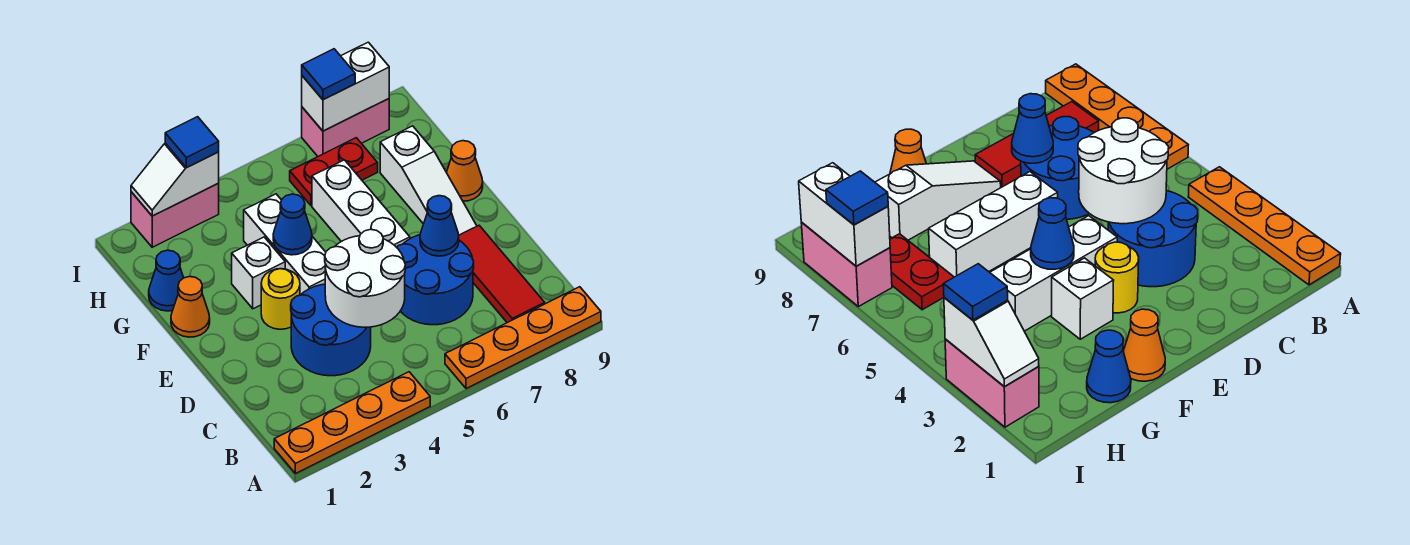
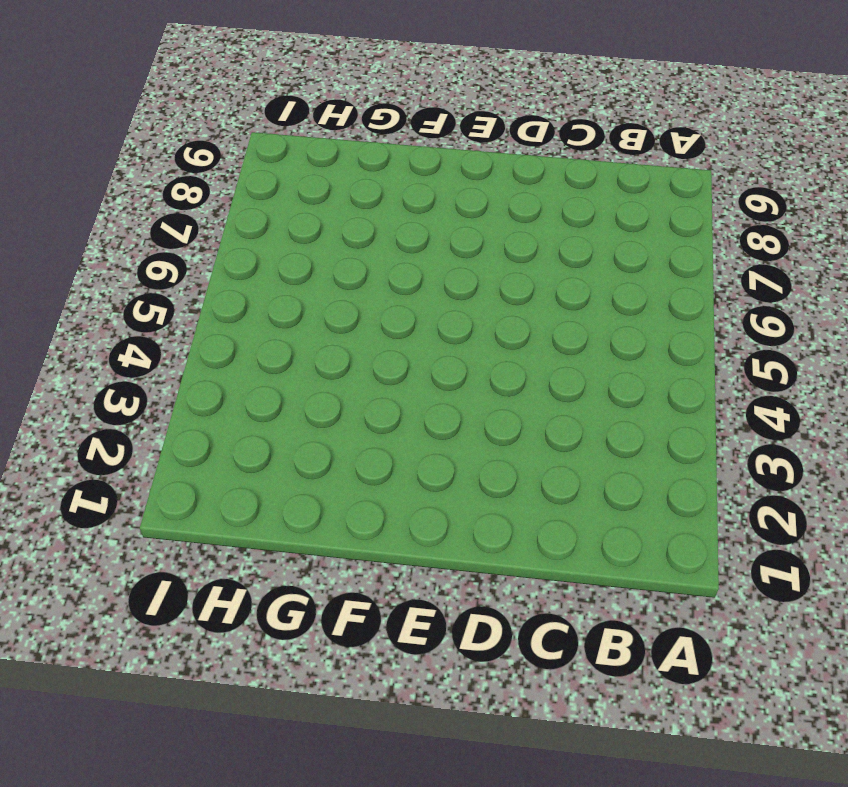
none -> orange plate A1:A4 level 1
none -> orange plate A6:A9 level 1
none -> red tile B8:D8 level 1

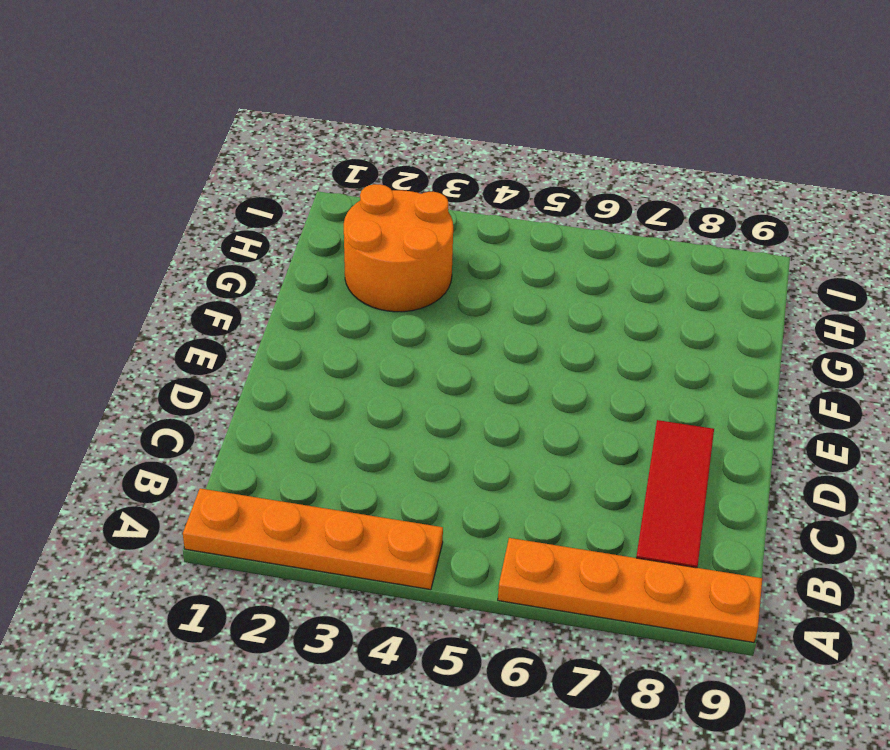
orange round brick G2:H3 level 1 -> none
none -> blue round brick C3:D4 level 1
none -> blue round brick C6:D7 level 1
none -> yellow round brick E3 level 1

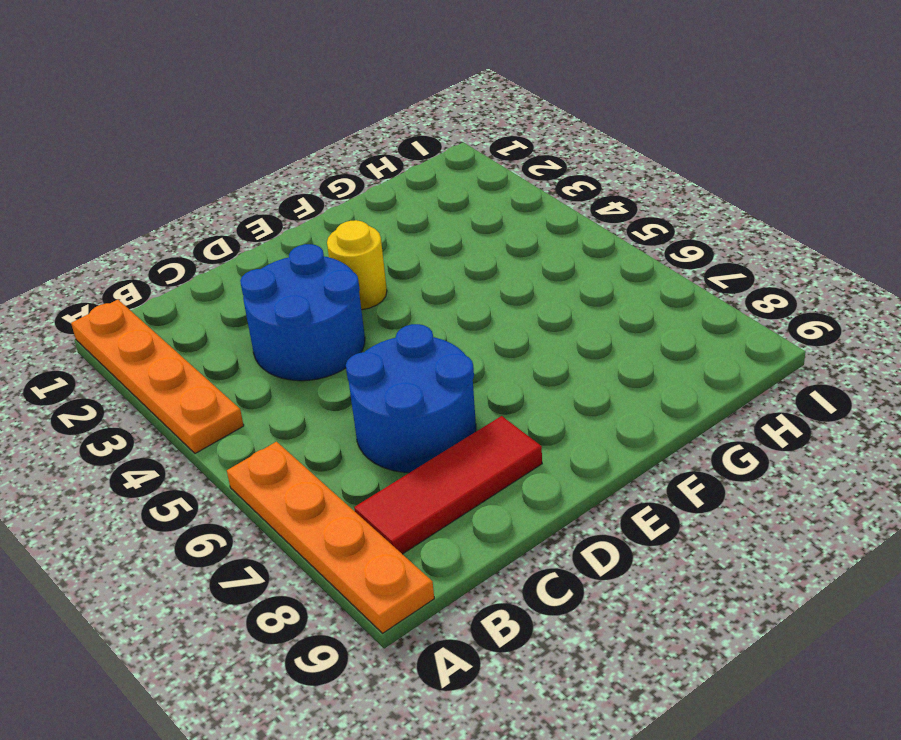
none -> white brick E4:G4 level 1
none -> white brick E6:G6 level 1
none -> white slope E8:G8 level 1 top G

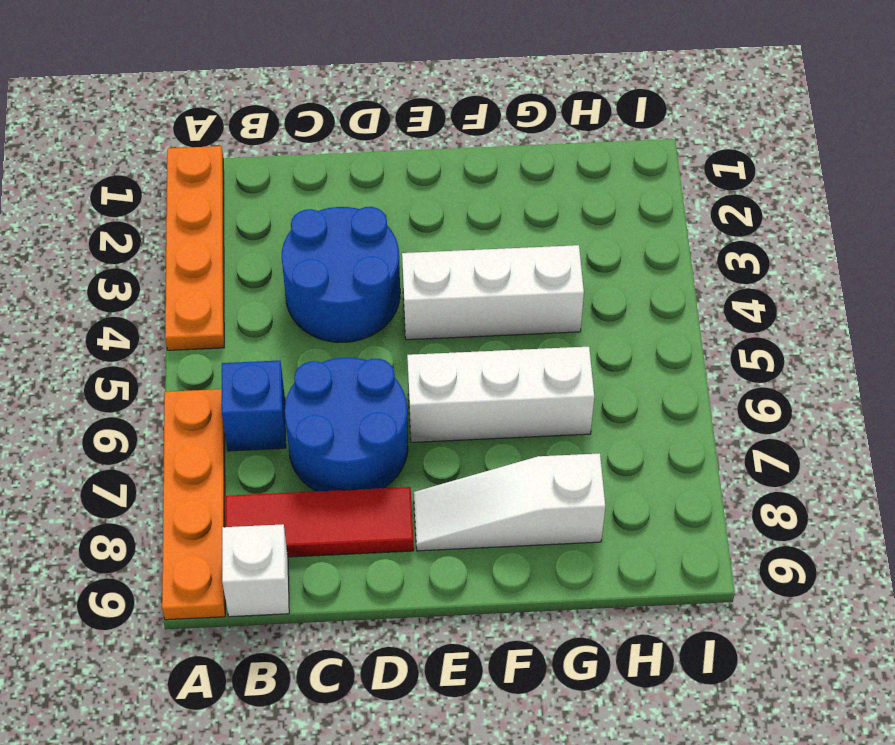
blue brick B6 level 1 -> none
white brick B9 level 1 -> white brick F3 level 1
none -> yellow round brick E3 level 1
none -> orange cone F1 level 1
none -> orange cone F9 level 1

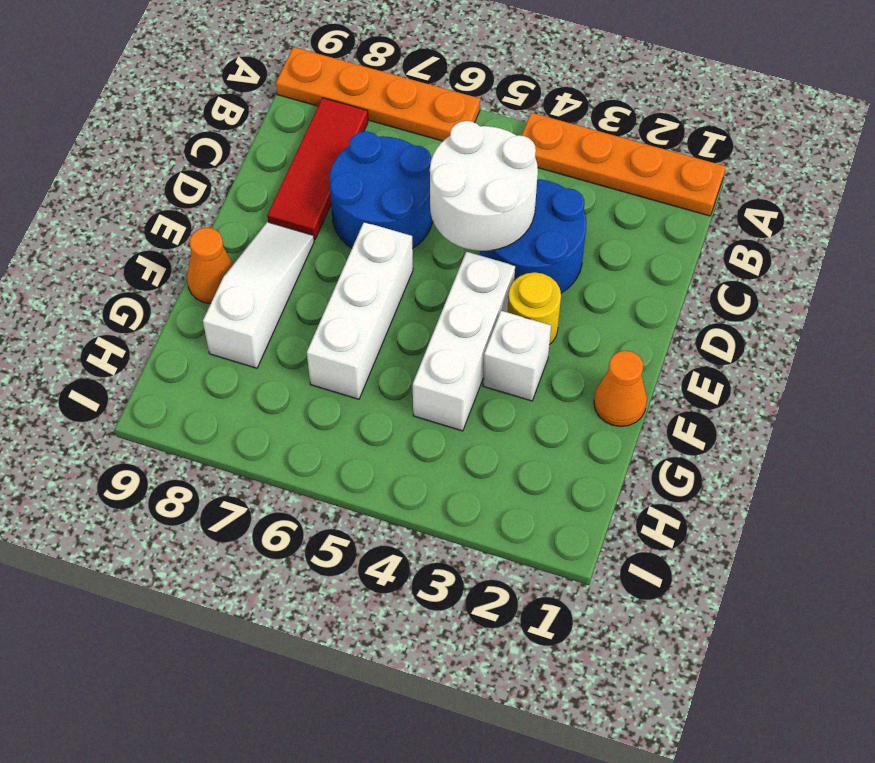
none -> blue cone G1 level 1
none -> red plate H6:H7 level 1
none -> pink brick I2:I3 level 1

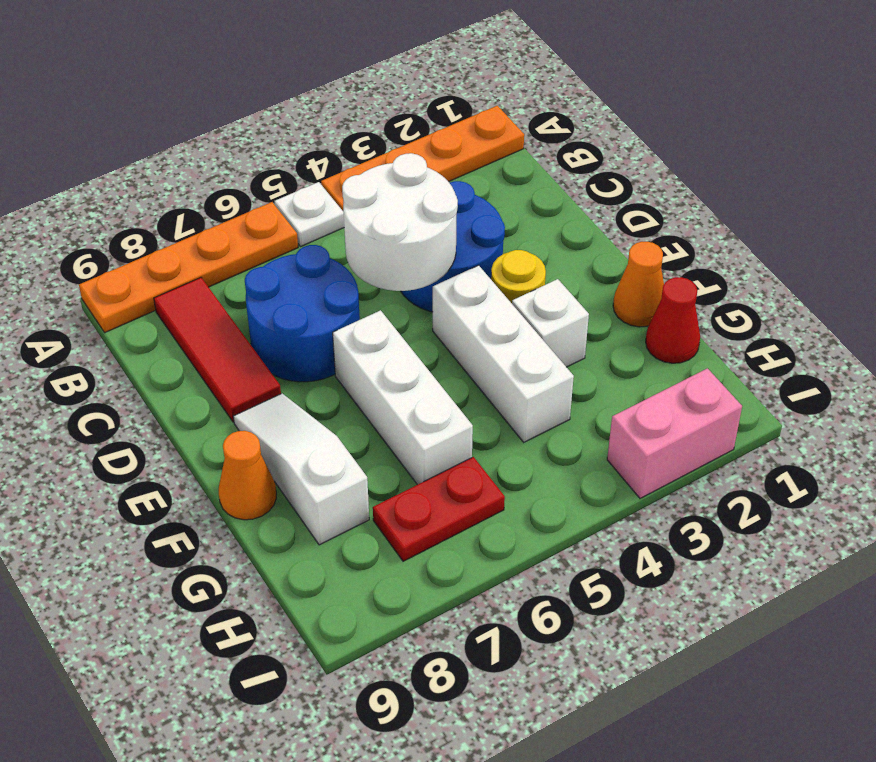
white plate A5 level 1 -> none
red cone G1 level 1 -> blue cone G1 level 1
none -> pink brick I7:I8 level 1
none -> blue cone D7 level 2
none -> blue cone F4 level 2

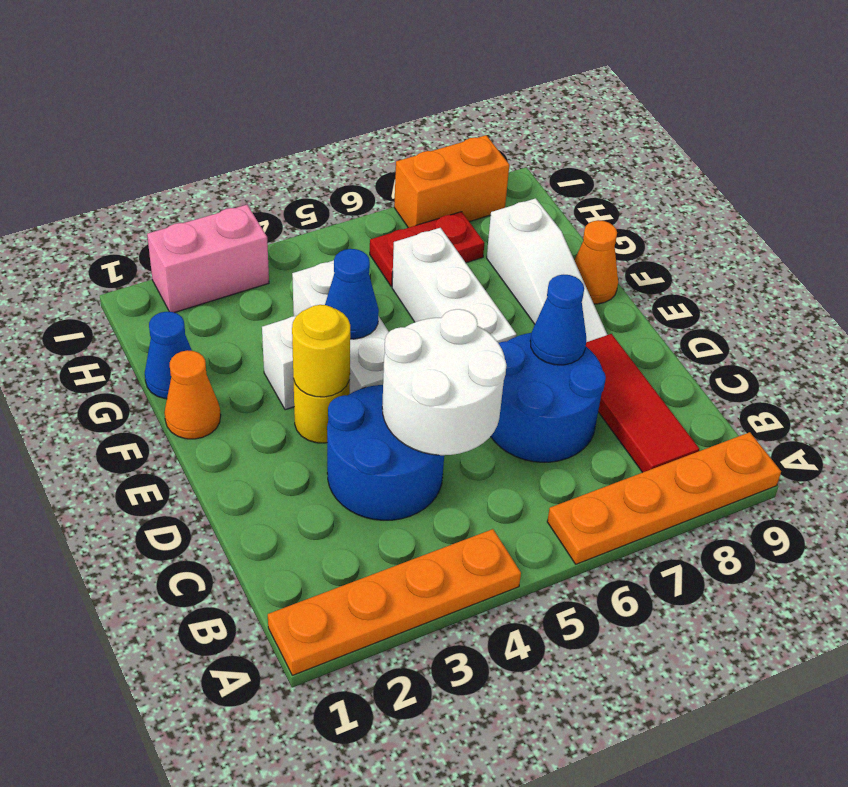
yellow round brick E3 level 2 -> none
orange brick I7:I8 level 1 -> pink brick I7:I8 level 1
none -> white slope I2:I3 level 2 top 3
none -> white brick I7:I8 level 2
none -> blue tile I3 level 3

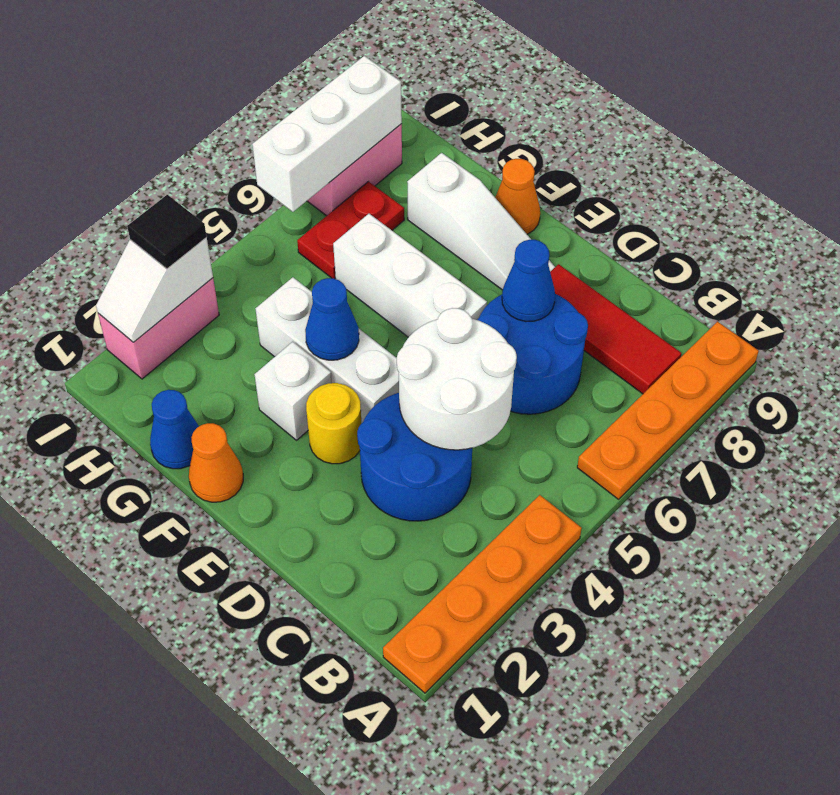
black tile I3 level 3 -> blue tile I3 level 3
white brick I6:I8 level 2 -> white brick I7:I8 level 2
none -> blue tile I7 level 3

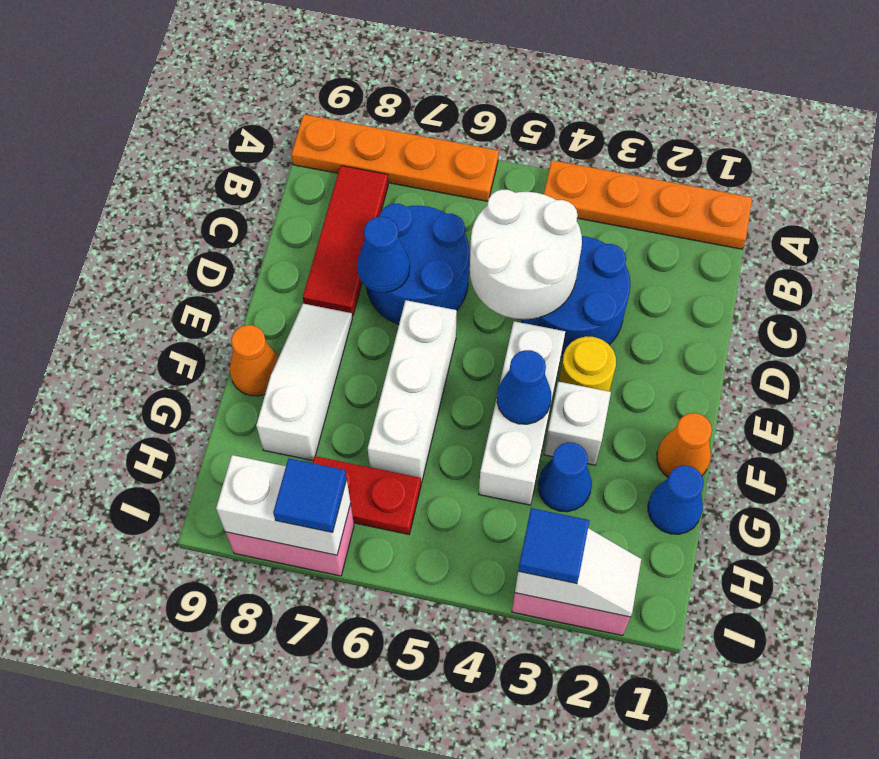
blue cone G3 level 1 -> none

